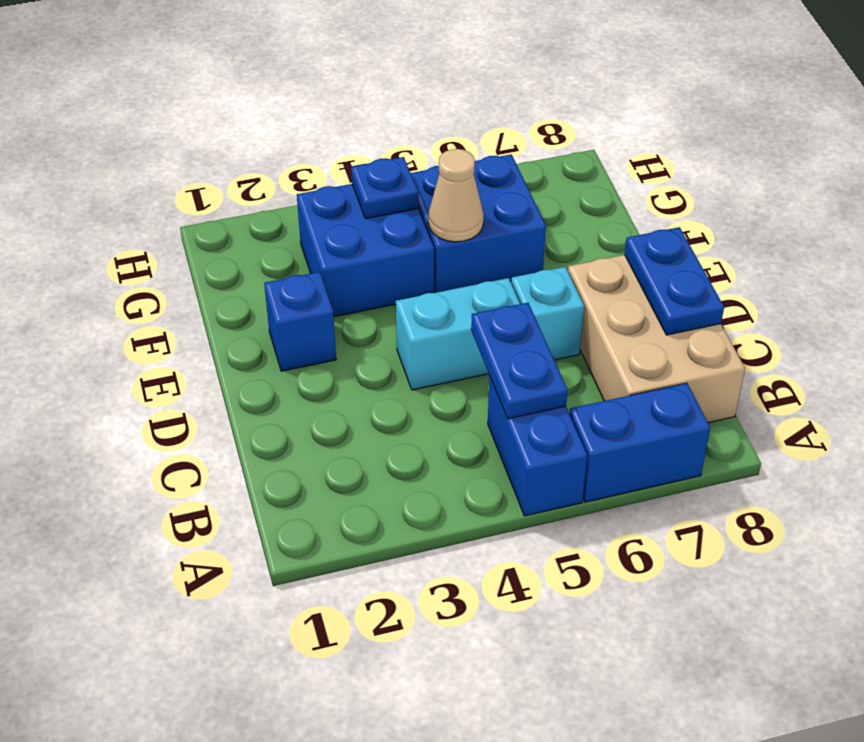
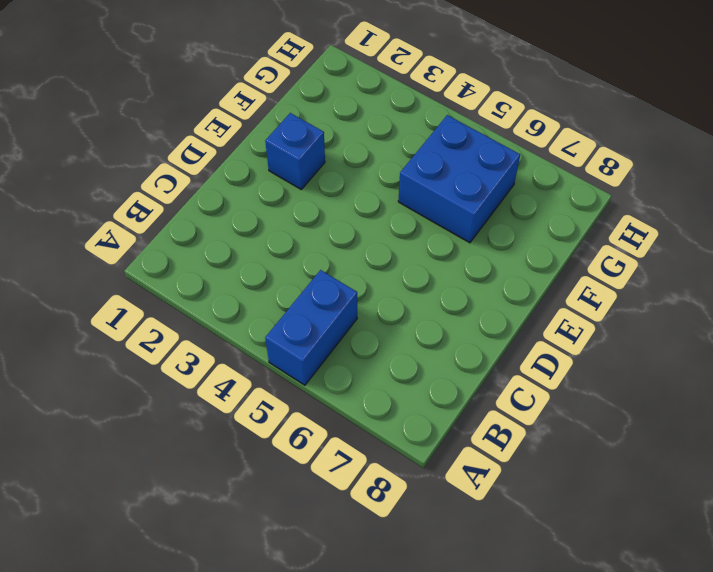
none -> blue brick A6:A7 level 1
none -> tan brick B7:D8 level 1
none -> cyan brick D4:D5 level 1

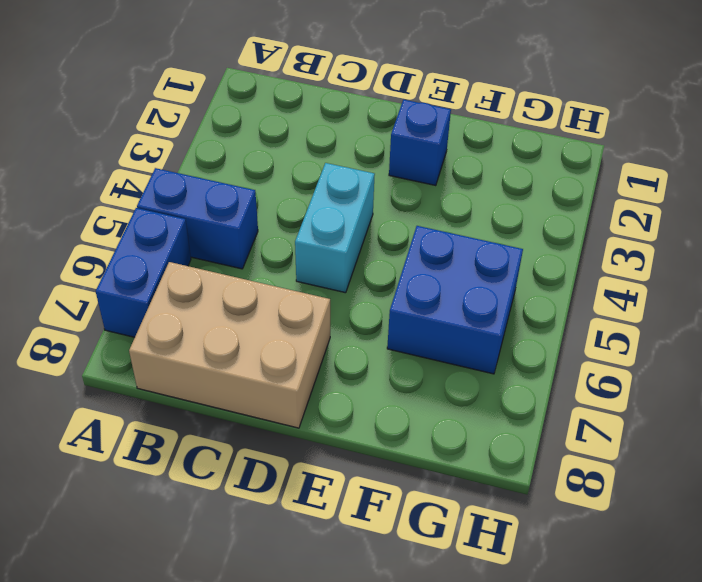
none -> cyan brick D6 level 1
none -> blue brick F3:G4 level 1
none -> blue plate B5:C5 level 2

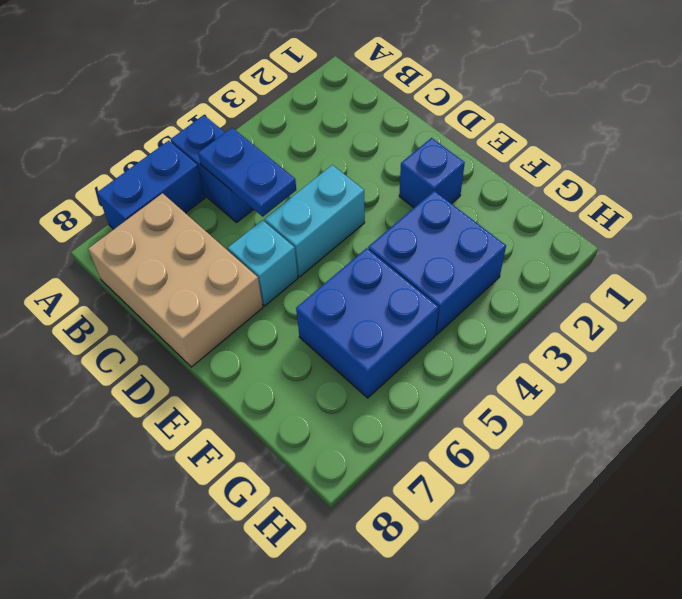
none -> blue plate C8:D8 level 2
none -> tan cone F5 level 2
none -> blue plate G4 level 2

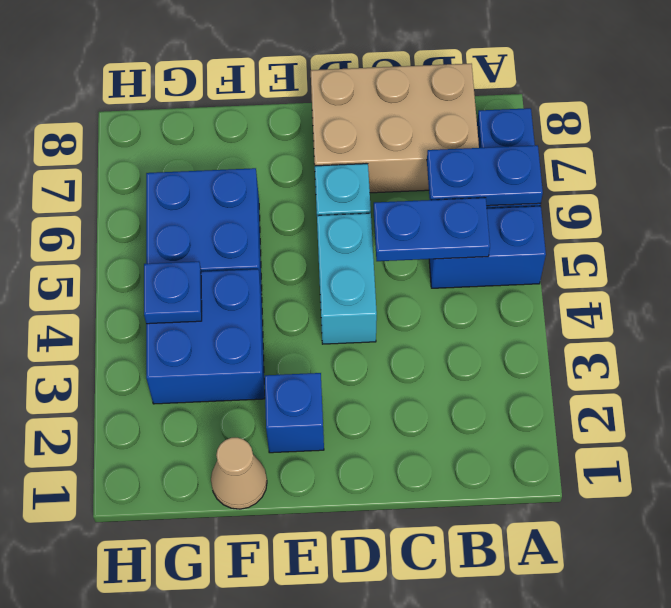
blue plate A6:B6 level 2 -> blue plate C8:D8 level 2
tan cone F1 level 1 -> tan cone F5 level 2

